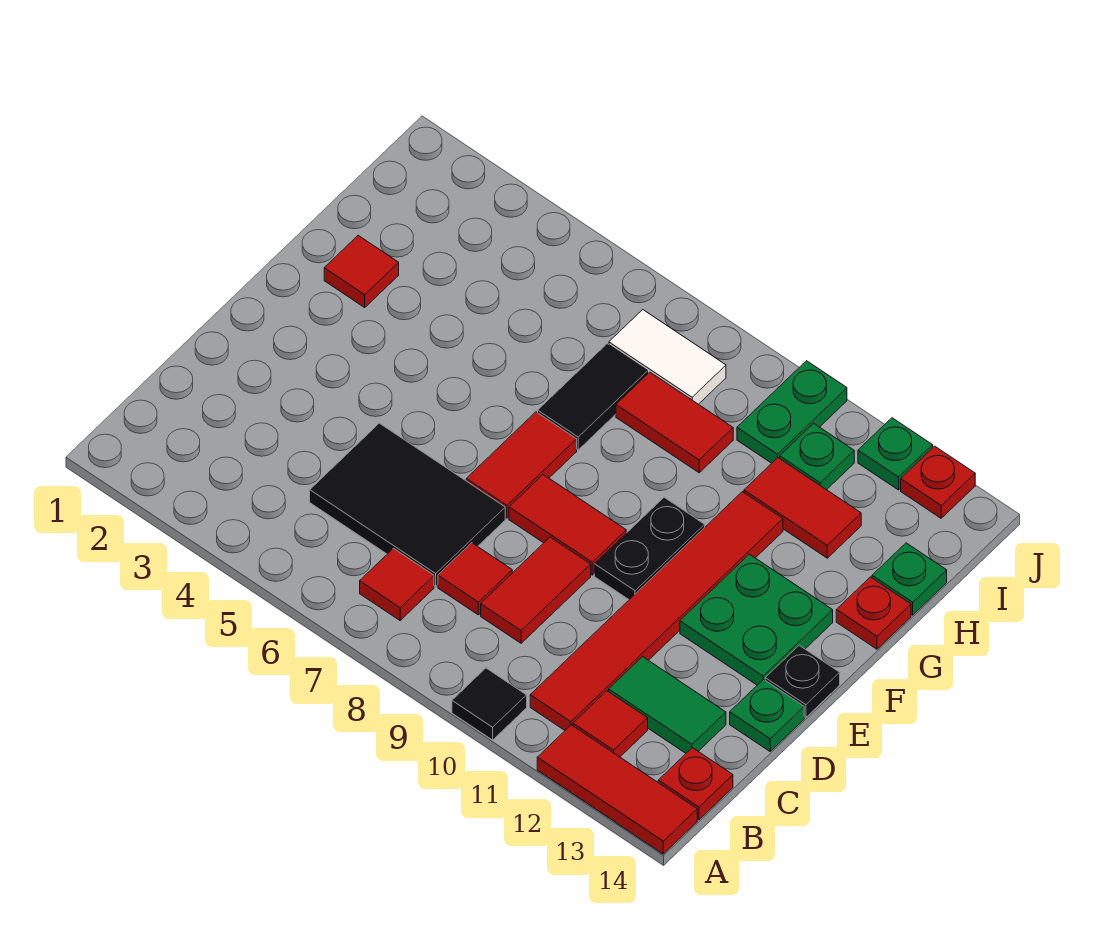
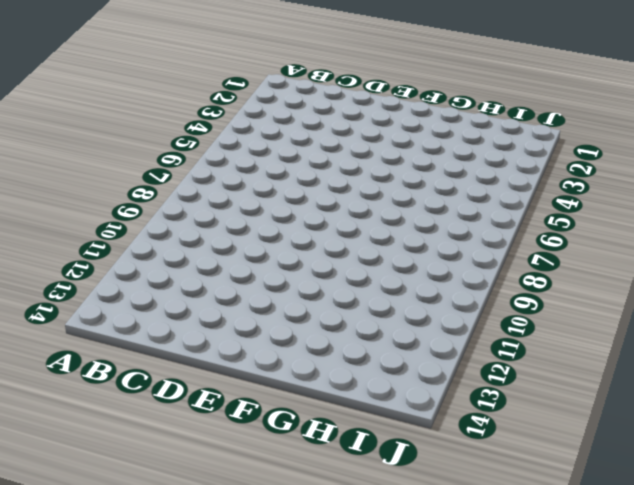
none -> black tile A10 level 1
none -> red tile A12:A14 level 1
none -> red tile B7 level 1

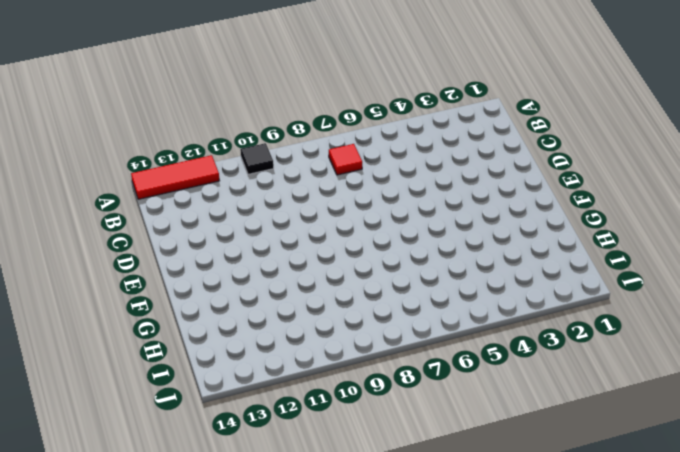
none -> red tile B11:G11 level 1
none -> red tile B12 level 1
none -> red plate B14 level 1

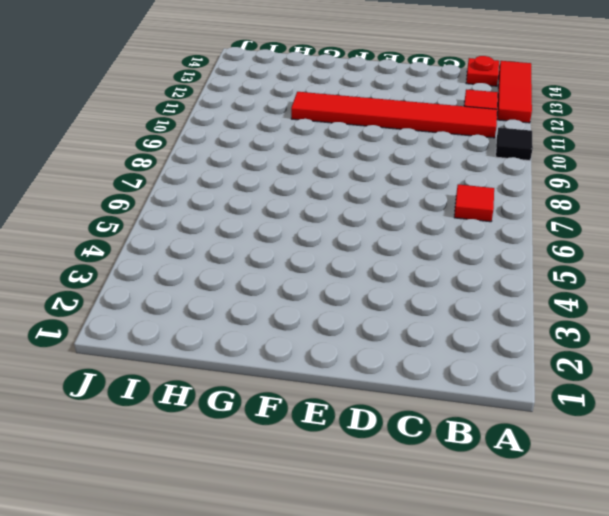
none -> black tile C5:D7 level 1
none -> red tile C8 level 1
none -> red tile C9:D9 level 1

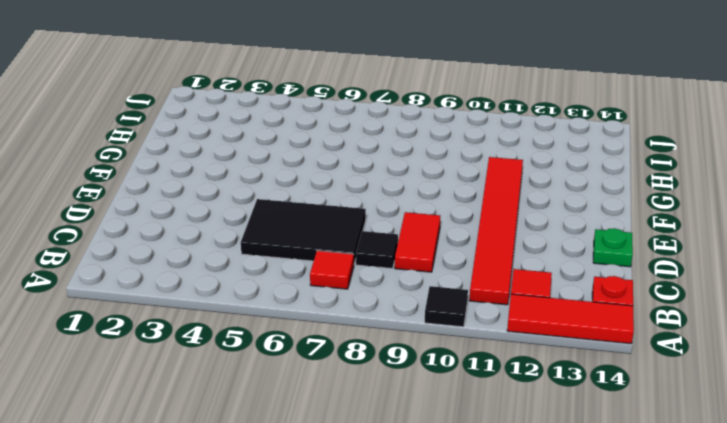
black tile C8 level 1 -> red tile C8 level 1
none -> green tile C12:C13 level 1
none -> red tile E7:F7 level 1
none -> red tile E8:E9 level 1

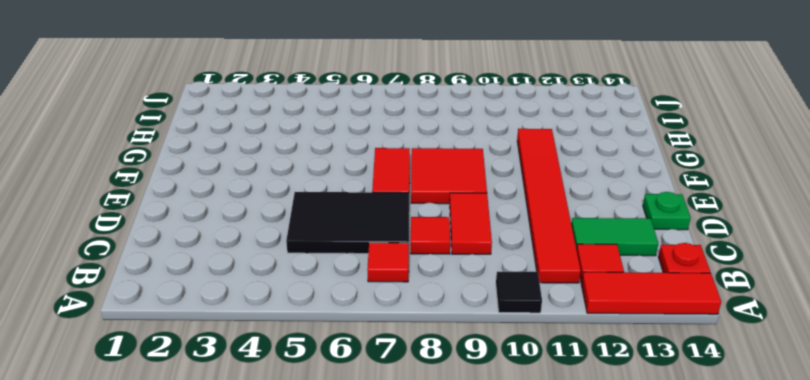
red tile E8:F9 level 1 -> red tile E8:E9 level 1
none -> black plate E10:F10 level 1
none -> green plate E12:F13 level 1
none -> black plate E14 level 1

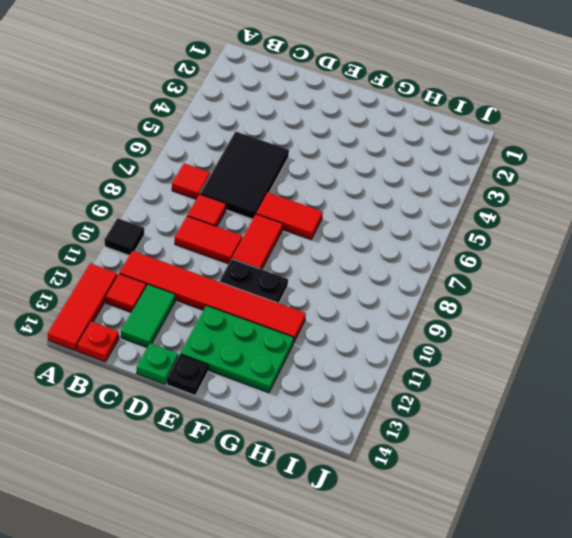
green plate E12:G13 level 1 -> green plate E12:F13 level 1
none -> red tile G2 level 1
none -> black tile G7:H7 level 1
none -> red plate G14 level 1

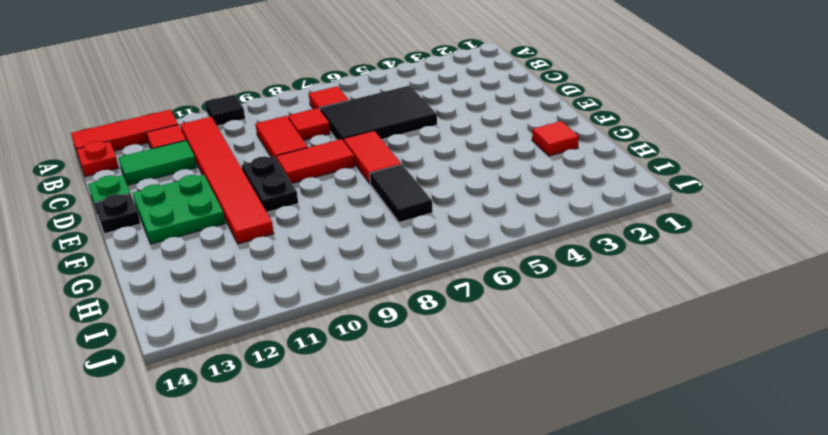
none -> red plate G14 level 1
none -> red tile H8:H9 level 1
none -> red tile H11:H12 level 1

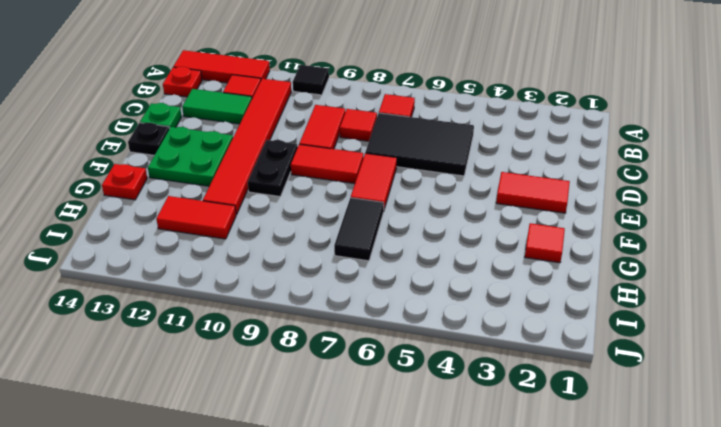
red tile E2:E3 level 1 -> red tile H8:H9 level 1
none -> green plate H14 level 1
none -> white tile I7:I8 level 1
none -> green plate I10:J10 level 1

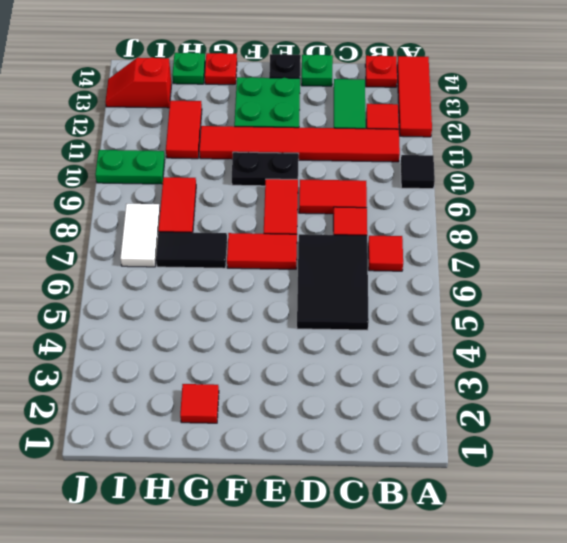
red slope I13:J13 level 1 top I -> red plate J13 level 1
none -> green plate I11 level 1
none -> green plate J12 level 1

